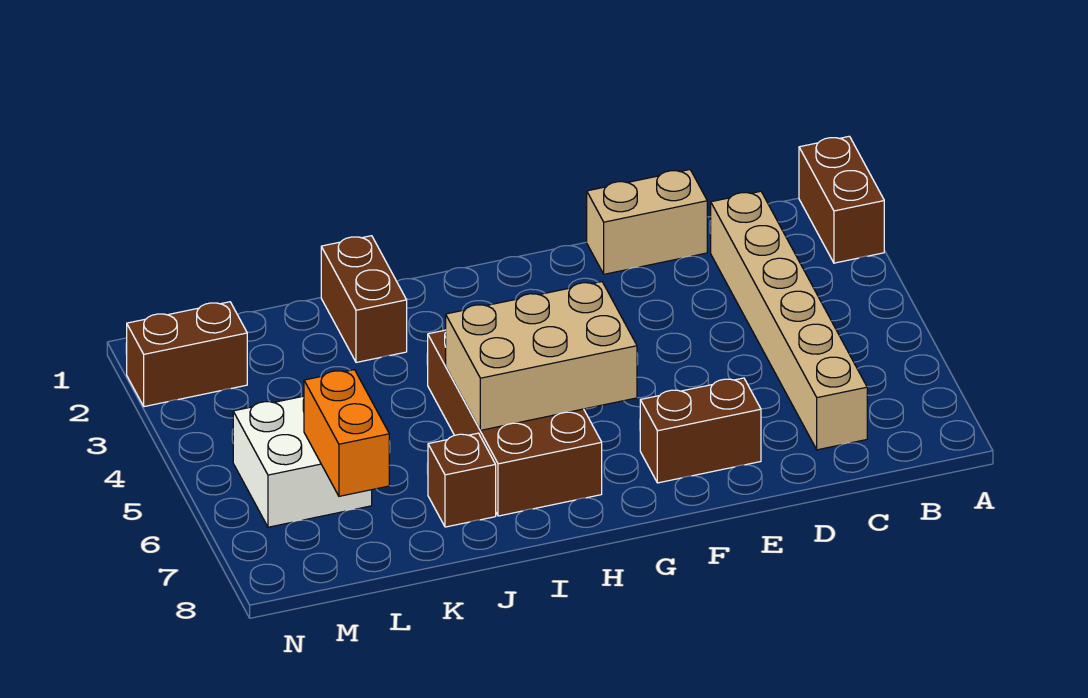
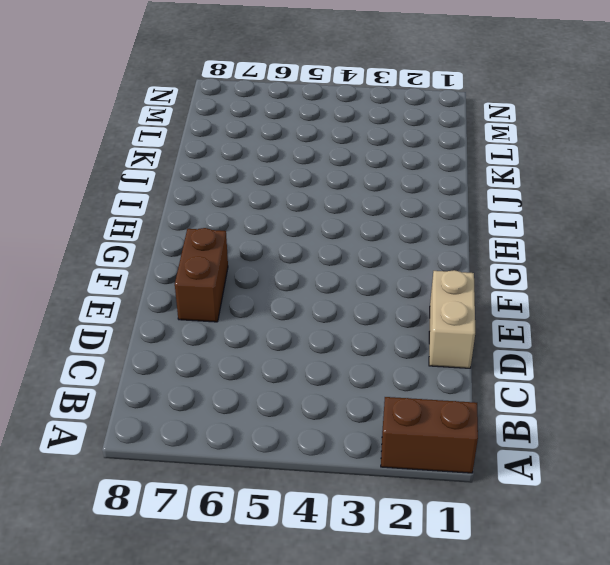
none -> tan brick C2:C7 level 1
none -> brown brick H4:I7 level 1

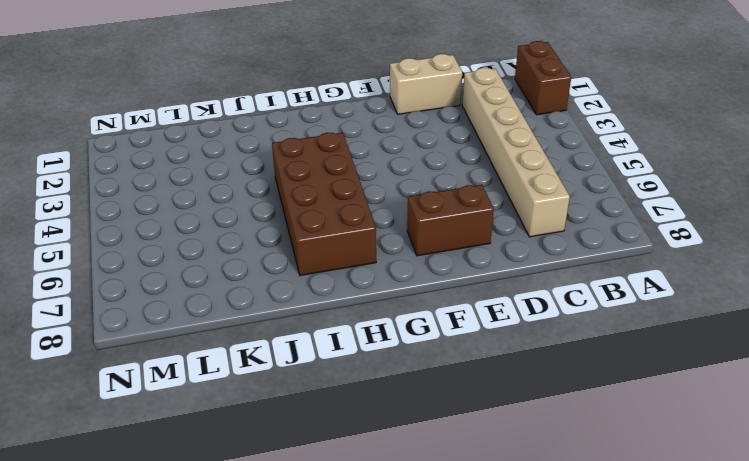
none -> brown brick J1:J2 level 1
none -> brown brick J7 level 1

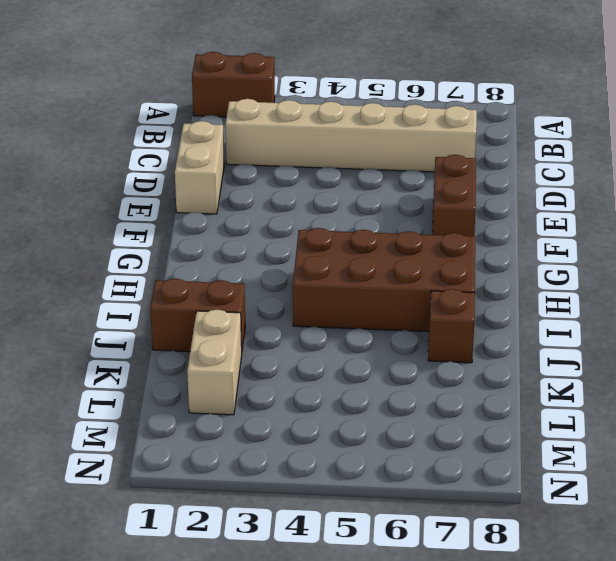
tan brick K2:L2 level 1 -> none
none -> white brick L5:M6 level 1
none -> brown brick M2:N2 level 1

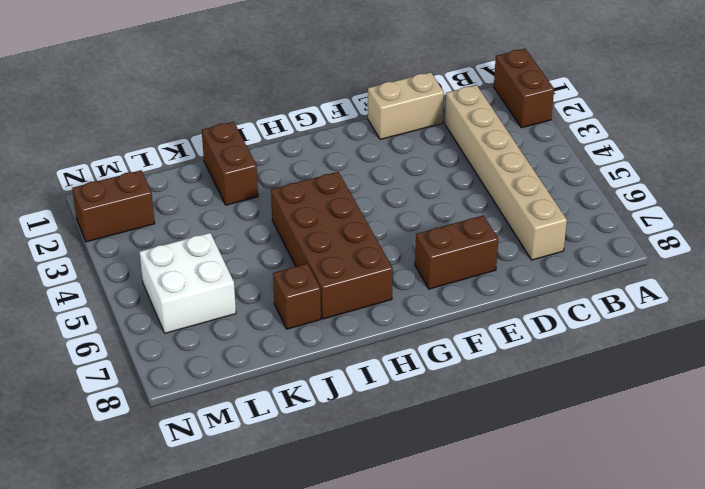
none -> tan brick G5:I6 level 2
none -> orange brick L6:L7 level 2

